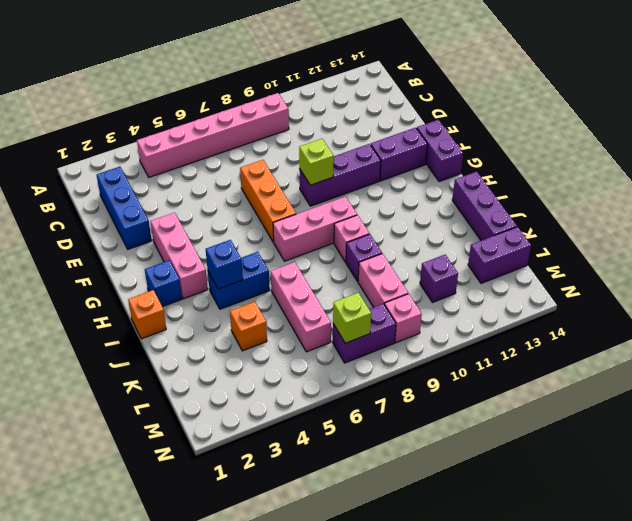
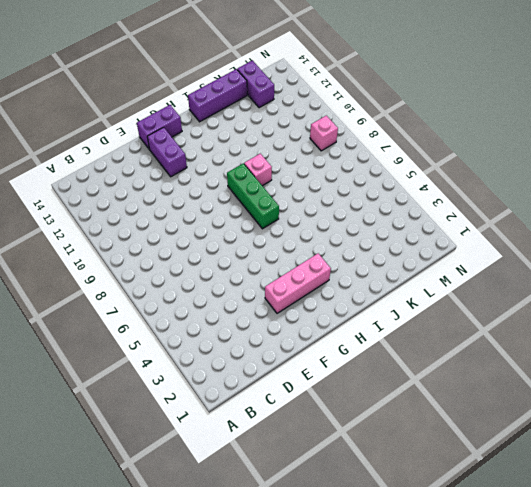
green brick H7:H9 level 1 -> pink brick H7:H9 level 1
none -> pink brick B4:B9 level 1
none -> blue brick C2:E2 level 1
none -> orange brick E7:G7 level 1

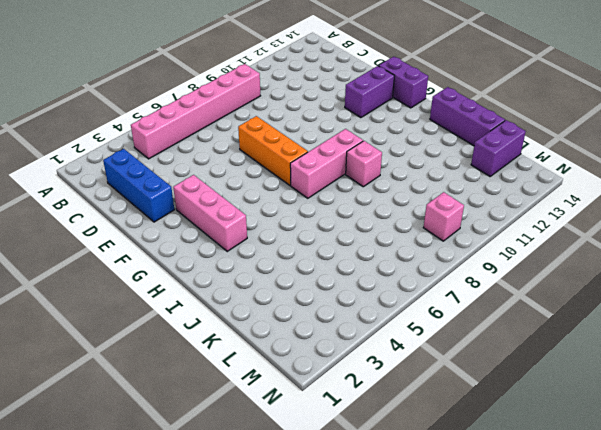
none -> purple brick F9:F11 level 1
none -> blue brick H2 level 1
none -> orange brick I1 level 1

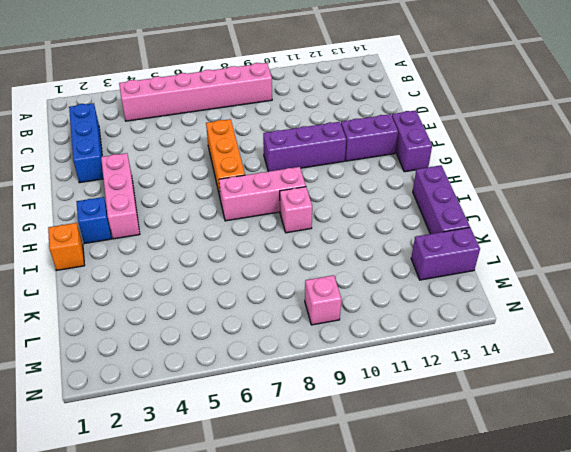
none -> blue brick I4:I5 level 1
none -> pink brick J6:L6 level 1
none -> purple brick J9 level 1

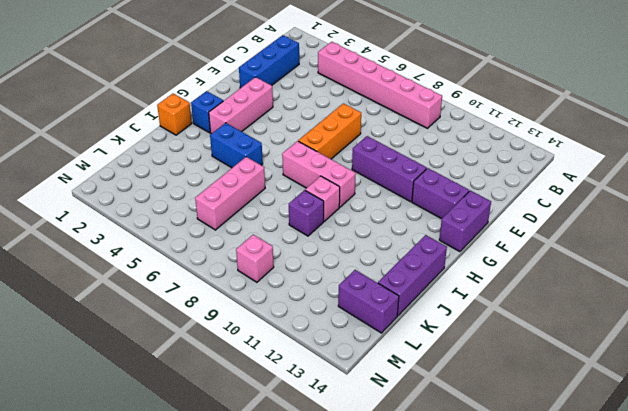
none -> orange brick K4 level 1
none -> pink brick K9:L9 level 1
none -> purple brick L11 level 1

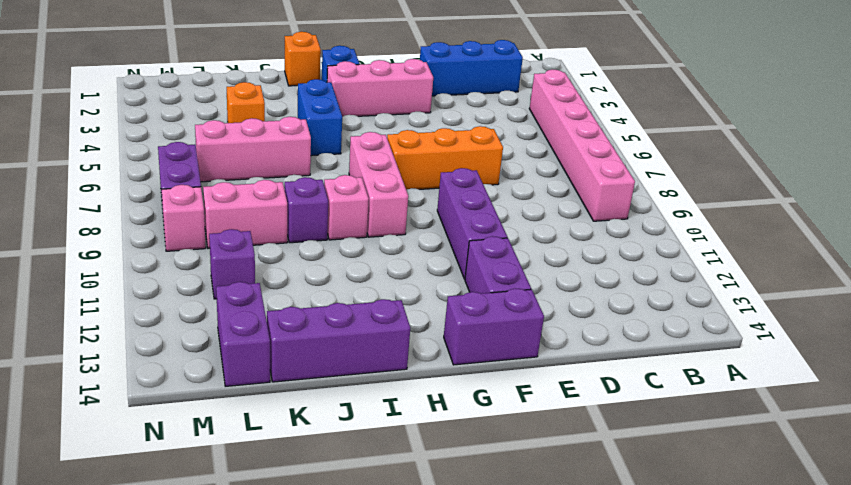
none -> lime brick F9 level 2
none -> blue brick I4 level 2
none -> lime brick M7 level 2

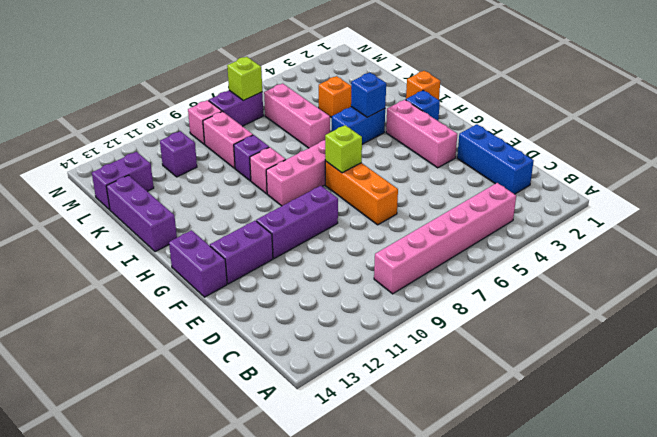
lime brick G7 level 2 -> lime brick F9 level 2

